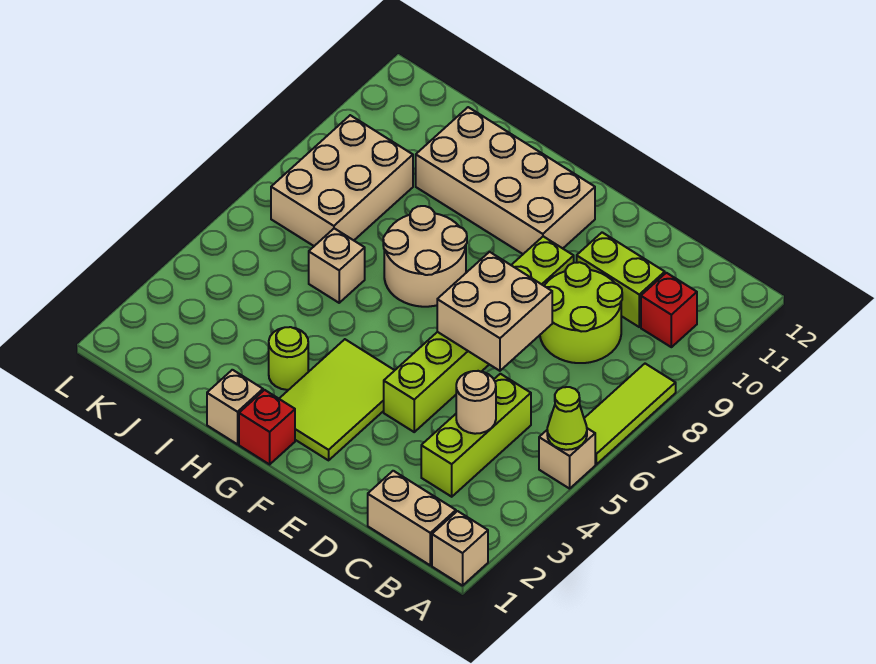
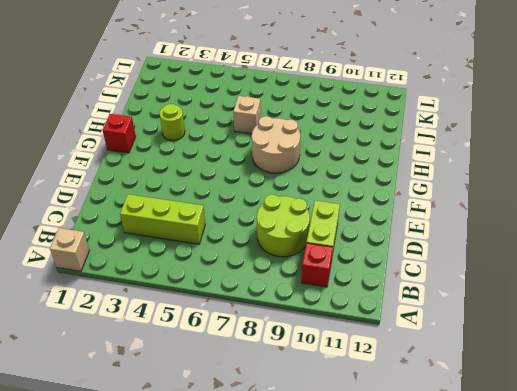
none -> tan brick A5 level 1
none -> lime tile A6:A8 level 1
none -> tan brick B1:C1 level 1

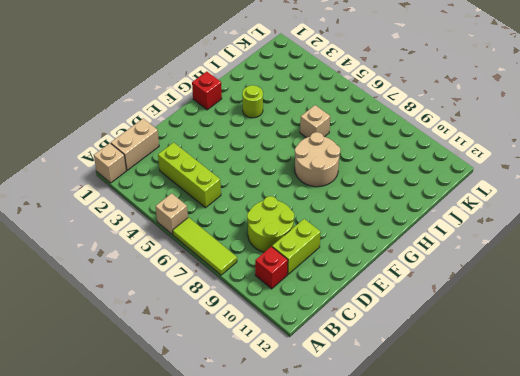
none -> lime brick E4:E9 level 1
none -> lime tile F2:G4 level 1
none -> tan brick F10:I11 level 1

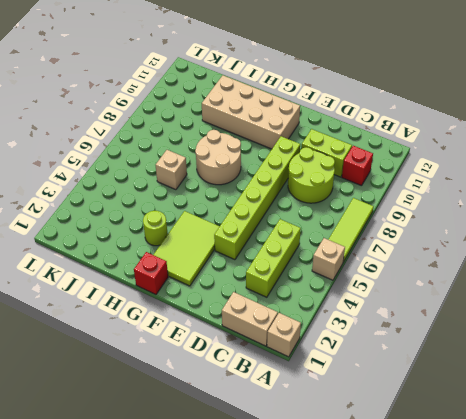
none -> tan brick H1 level 1
none -> tan brick J7:K9 level 1
none -> lime cone A5 level 2

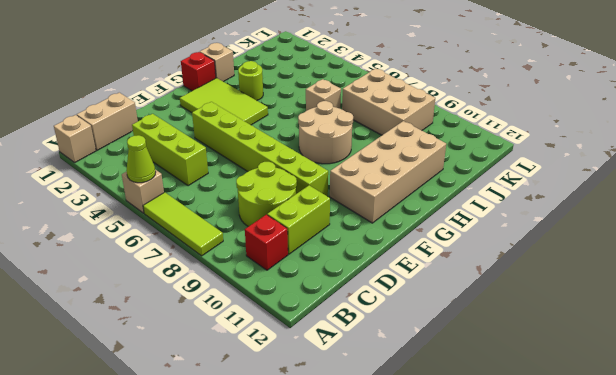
none -> tan round brick C4 level 2
none -> tan brick D6:E7 level 2

